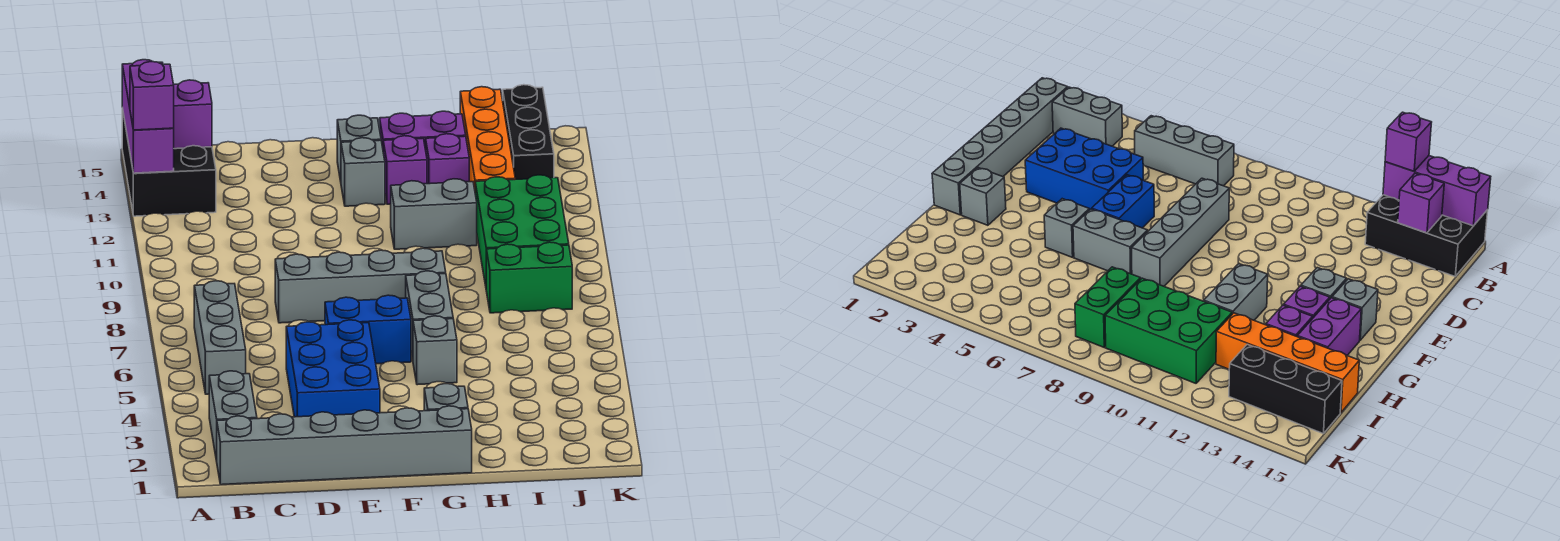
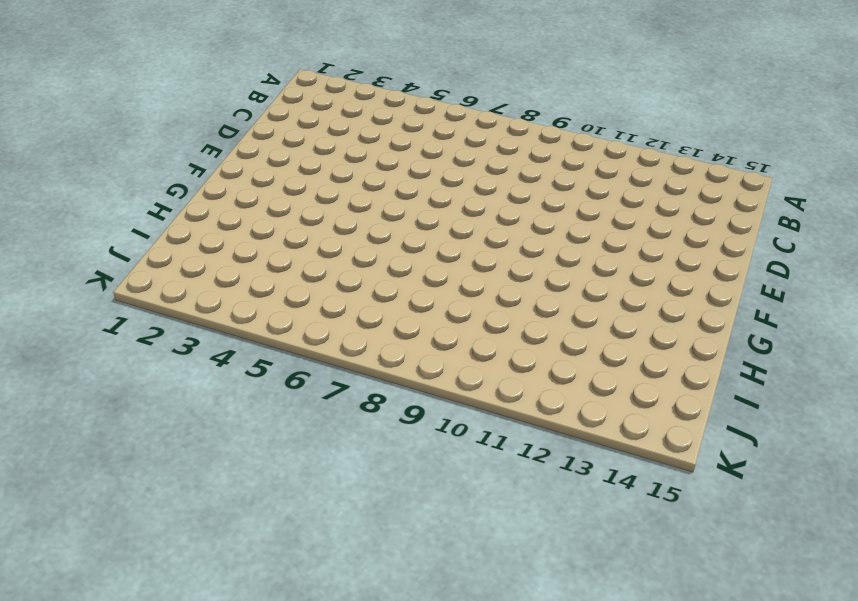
none -> black brick A13:B15 level 1
none -> grey brick B1:G1 level 1
none -> grey brick B2:B3 level 1

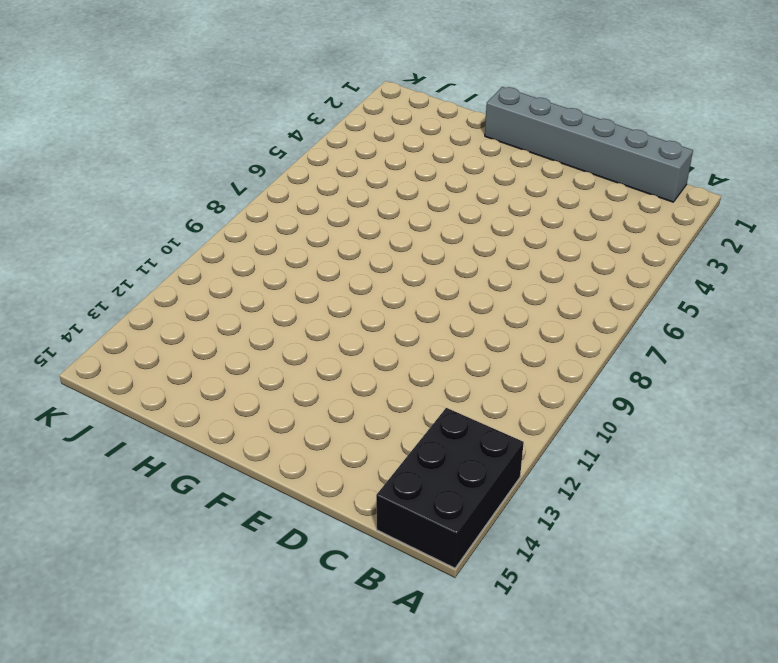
none -> grey brick B2:B3 level 1
none -> grey brick B5:B7 level 1
none -> blue brick D3:E5 level 1

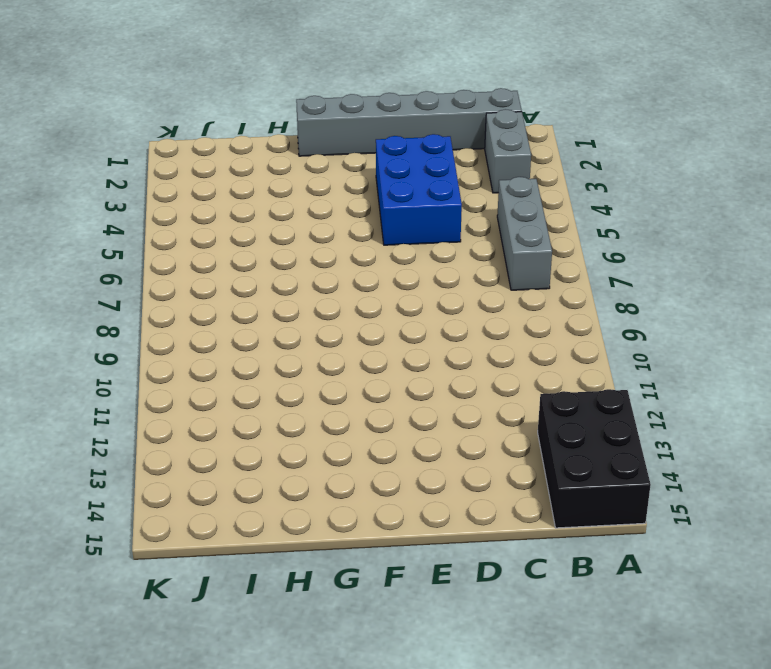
none -> grey brick D8:G8 level 1
none -> blue brick E6:F6 level 1
none -> grey brick F13 level 1

